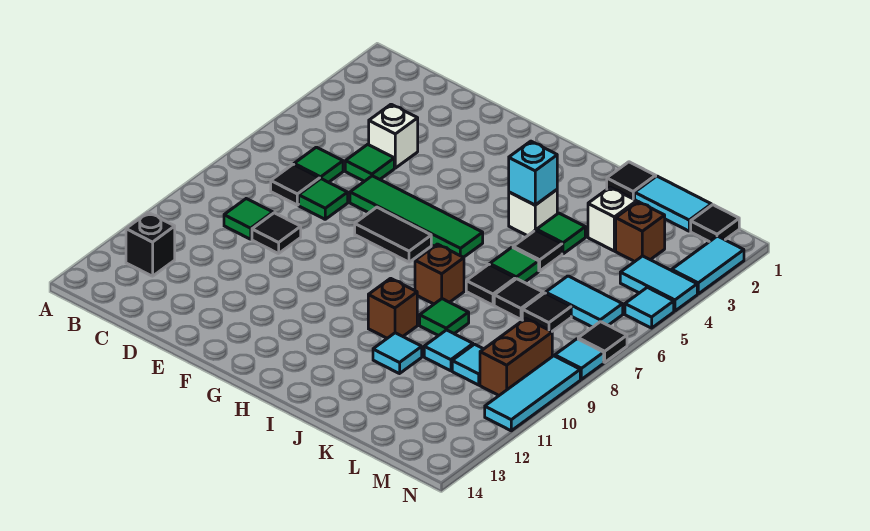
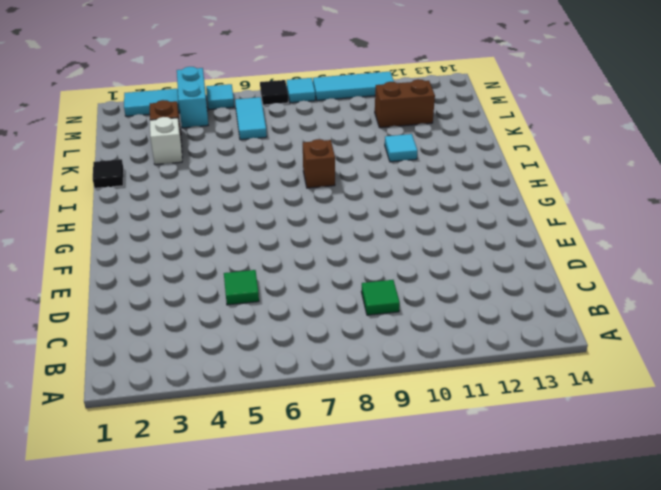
brown brick L11:L12 level 1 -> brown brick M9:M10 level 1
cyan brick M4:N4 level 1 -> cyan tile M4:N4 level 1
none -> black brick B12 level 1
none -> green tile C6 level 1
none -> black tile C7 level 1
none -> white brick D4 level 1

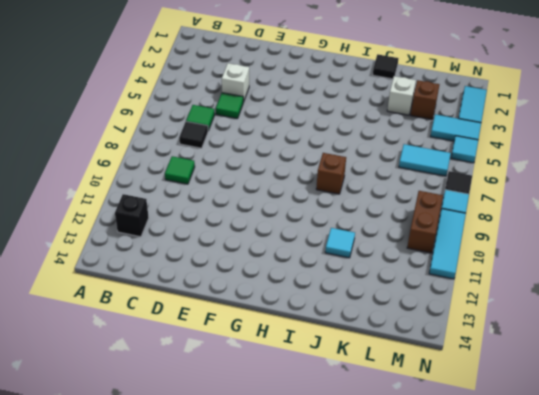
none -> green tile D7 level 1
none -> black tile D9 level 1
none -> green tile E6:H6 level 1
none -> black tile F7:G7 level 1

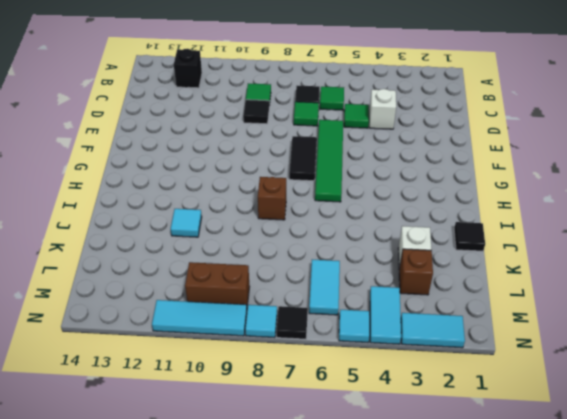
none -> white brick I4 level 1
none -> brown brick I10 level 1
none -> green tile J4 level 1
none -> black tile J5 level 1

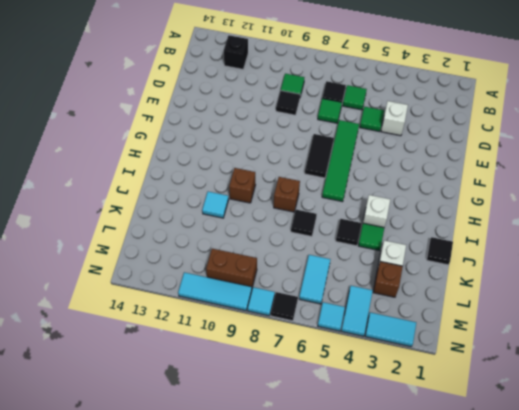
none -> green tile J6 level 1
none -> green tile J9 level 1
none -> cyan tile K1:L1 level 1
none -> black tile K7 level 1

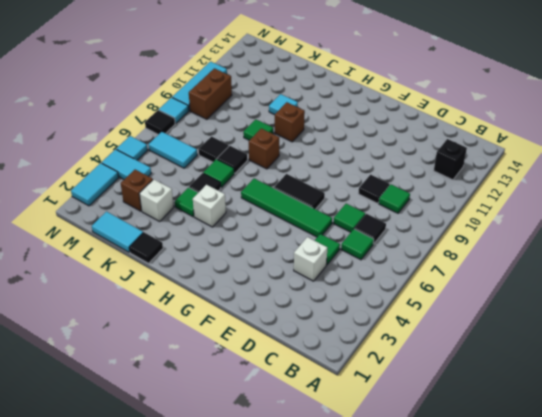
none -> cyan tile K10 level 1
none -> black tile L7 level 1
none -> cyan tile L10 level 1
none -> black tile M1 level 1

